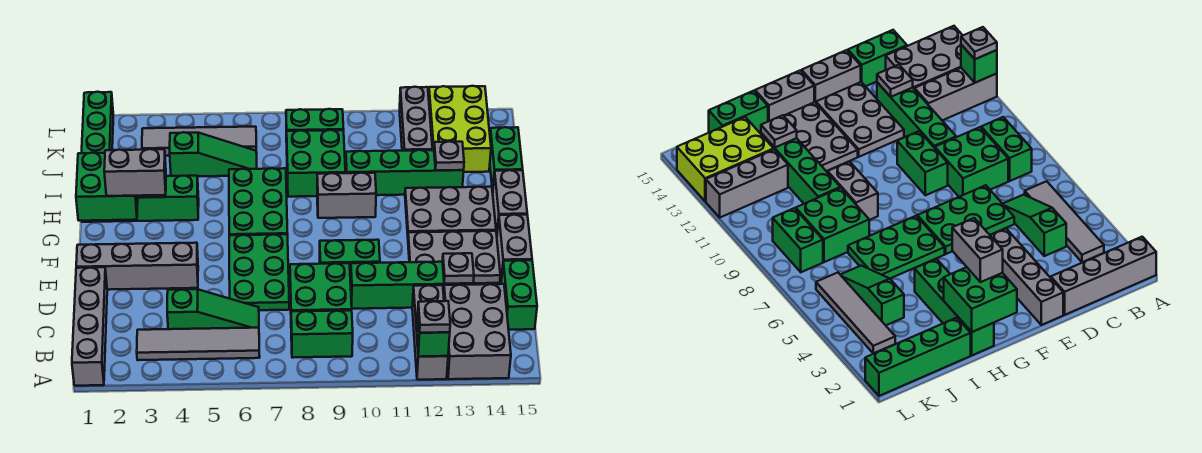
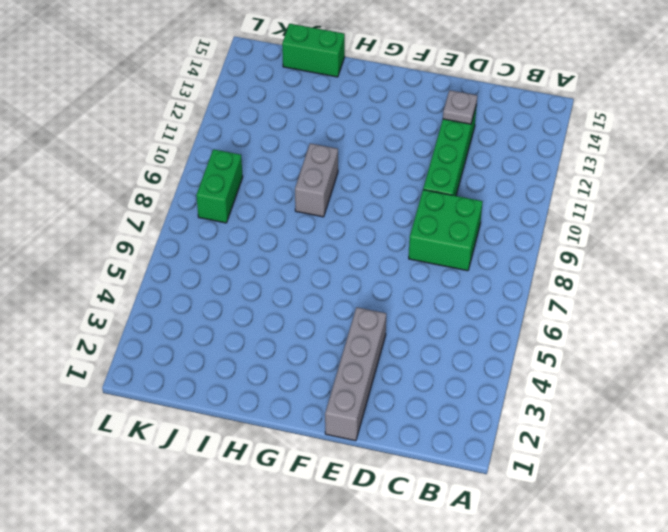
none -> grey brick A1:D1 level 1
none -> grey brick A12:C12 level 1
none -> grey brick A13:C14 level 1
none -> grey tile B3:B6 level 1

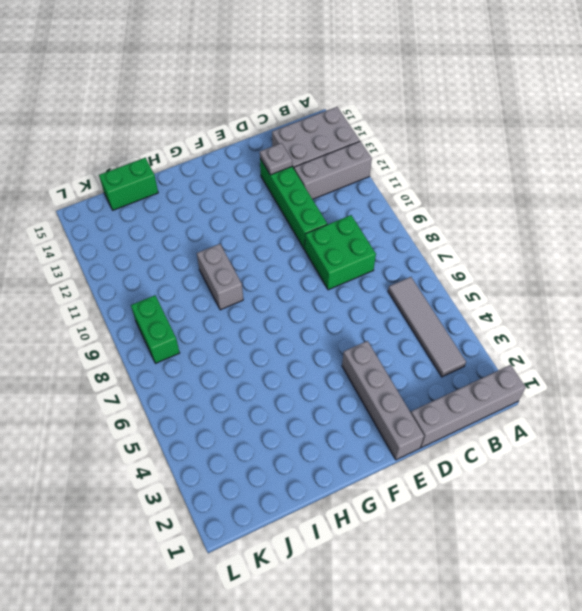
none -> green brick B8:B9 level 1
none -> green slope C4:C6 level 1 top 4
none -> green brick C15:D15 level 1
none -> green plate D6:F7 level 1

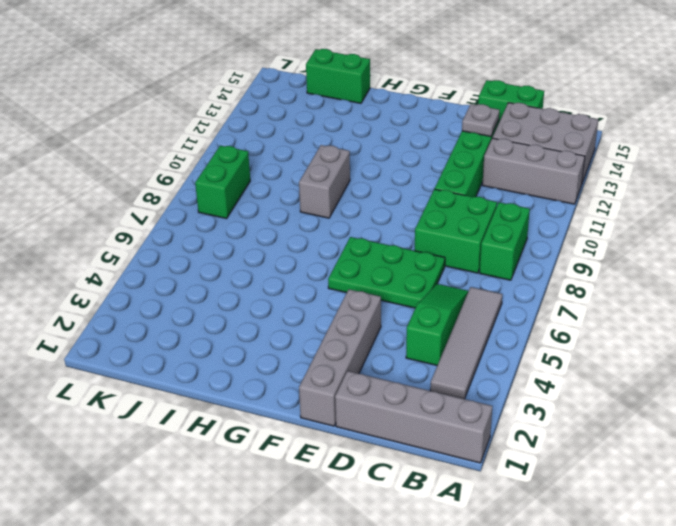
none -> green brick E9:E10 level 1
none -> grey plate E12:F14 level 1
none -> grey brick E15:F15 level 1
none -> green plate G6:I7 level 1

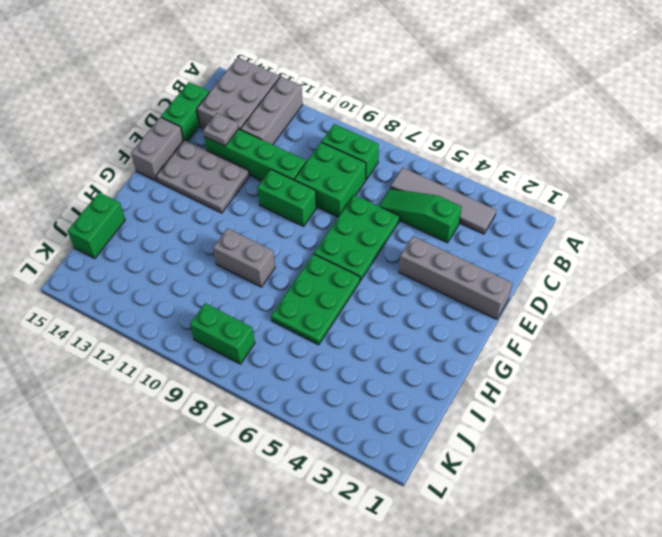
none -> grey brick A1:D1 level 1
none -> grey plate G12:H14 level 1
none -> grey brick G15:H15 level 1
none -> green brick H1:H4 level 1

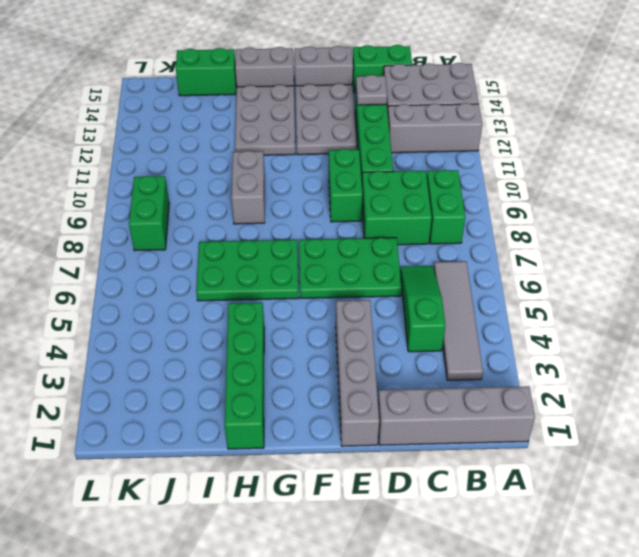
none -> green brick I1:L1 level 1
none -> green brick I8:J9 level 1
none -> green brick I10:I13 level 1
none -> green slope J4:J6 level 1 top 4

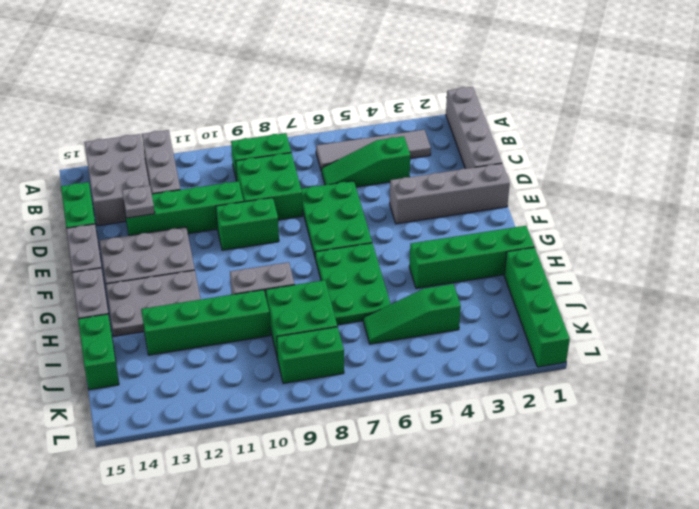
none -> grey brick J12:L12 level 1
none -> lime brick J13:L14 level 1
none -> grey tile K3:K6 level 1
none -> green brick A12 level 2

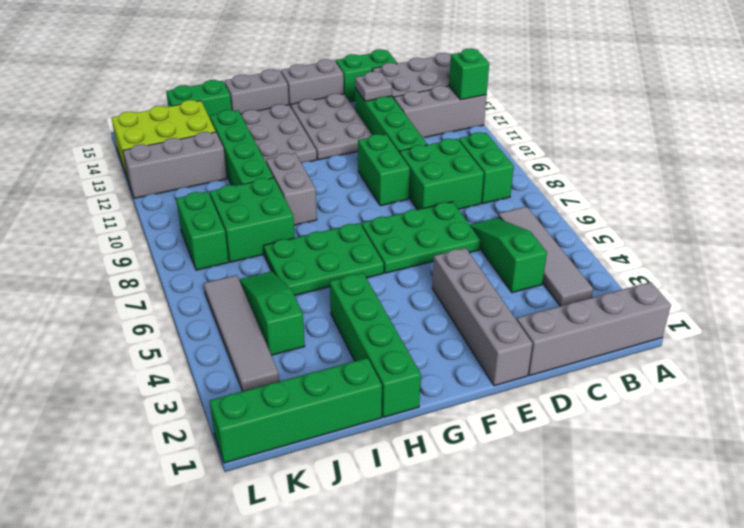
none -> green brick G1:H2 level 2
none -> grey plate I13 level 2
none -> grey plate A12 level 3
none -> grey brick G2:G3 level 3

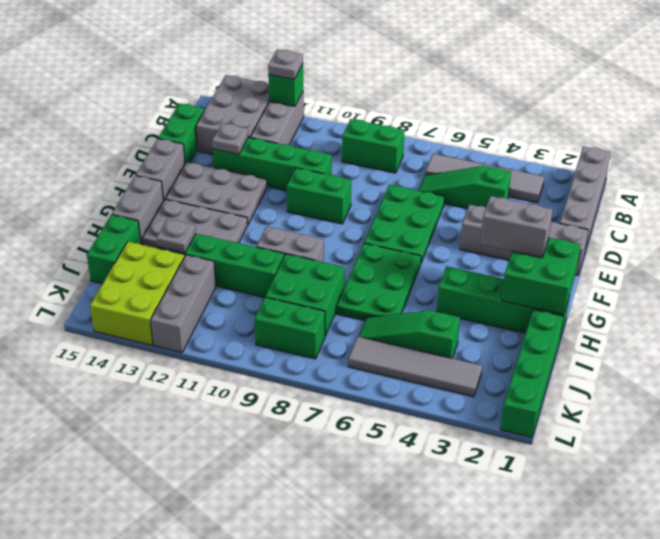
none -> green brick C8:D9 level 1

